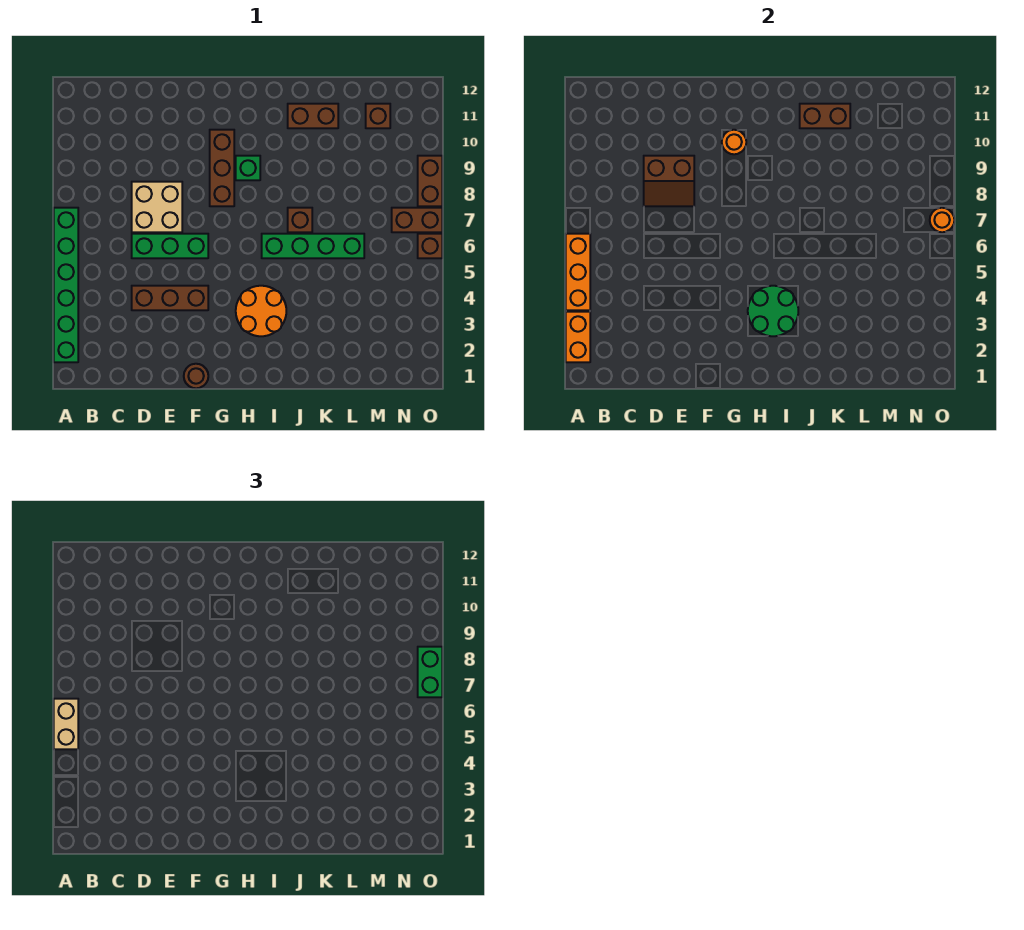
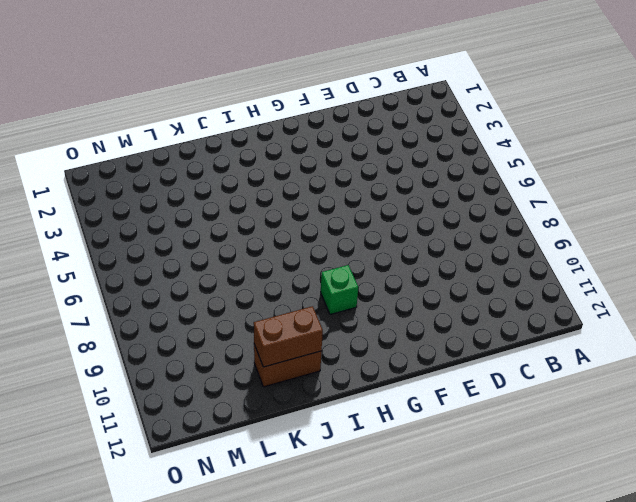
none -> green brick A2:A7 level 1
none -> brown brick D4:F4 level 1
none -> green brick D6:F6 level 1

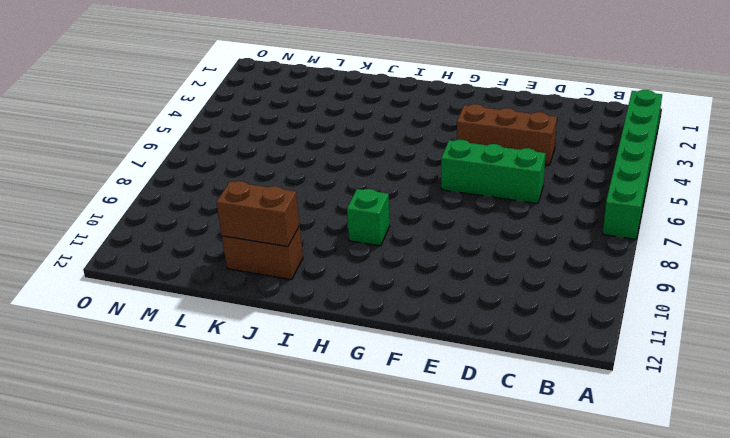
none -> tan brick D7:E8 level 1
none -> brown round brick F1 level 1
none -> brown brick G8:G10 level 1

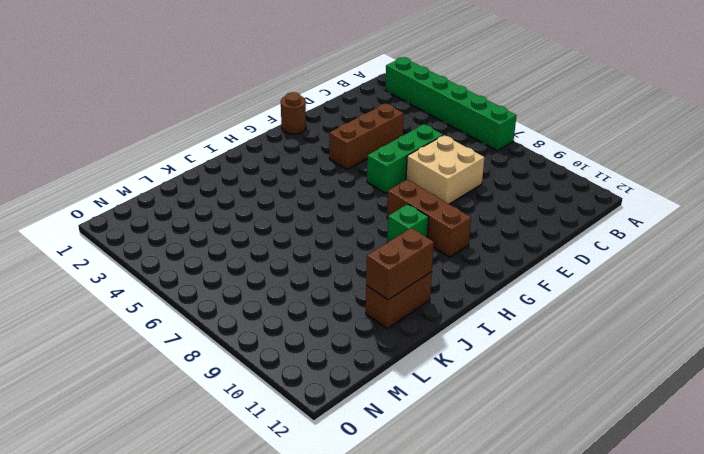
none -> orange round brick H3:I4 level 1
none -> green brick I6:L6 level 1
none -> brown brick J7 level 1

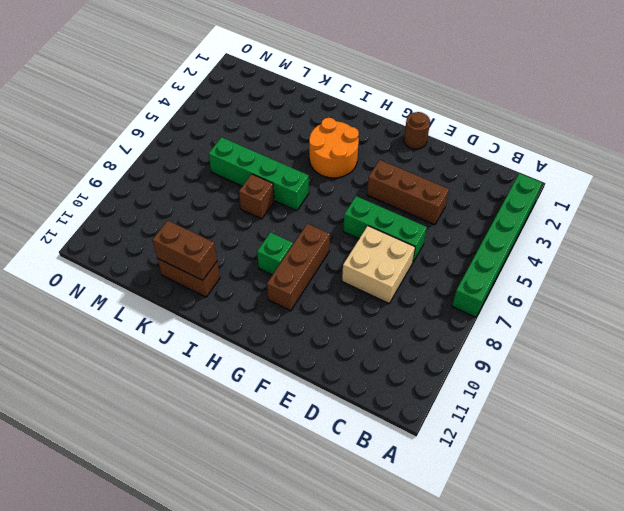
none -> brown brick M11 level 1
none -> brown brick N7:O7 level 1
none -> brown brick O6 level 1

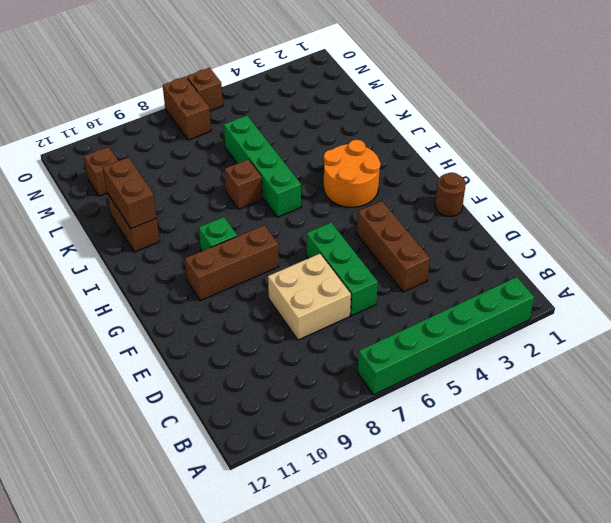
none -> brown brick O8:O9 level 1
none -> orange brick A2:A3 level 2
none -> orange brick A4:A6 level 2

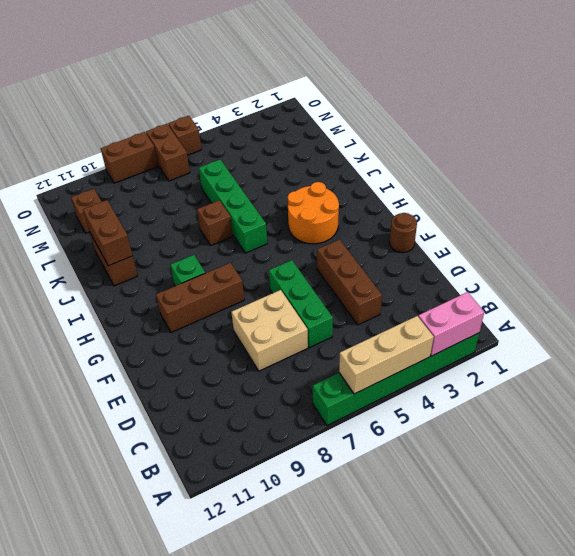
pink brick A2:A3 level 2 -> orange brick A2:A3 level 2
tan brick A4:A6 level 2 -> orange brick A4:A6 level 2
none -> brown slope D8:E9 level 2 top 9
none -> orange round brick G10 level 2
none -> green round brick H3:I4 level 2

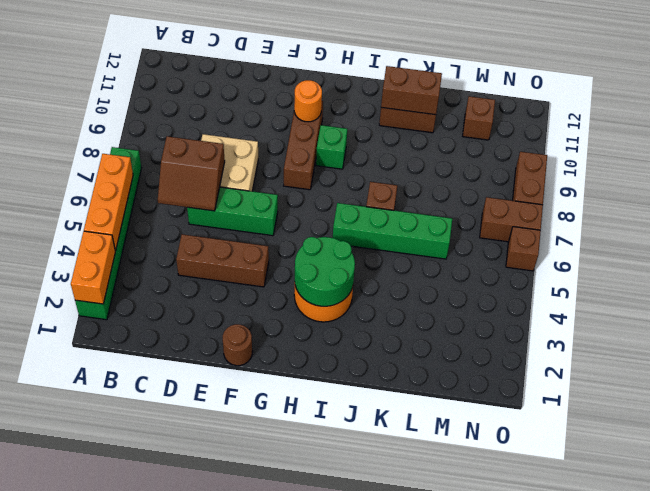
brown slope C6:D7 level 2 top 7 -> brown slope D8:E9 level 2 top 9
none -> orange round brick O7 level 2
none -> tan brick A5:A6 level 3
none -> green brick O7:O8 level 3

